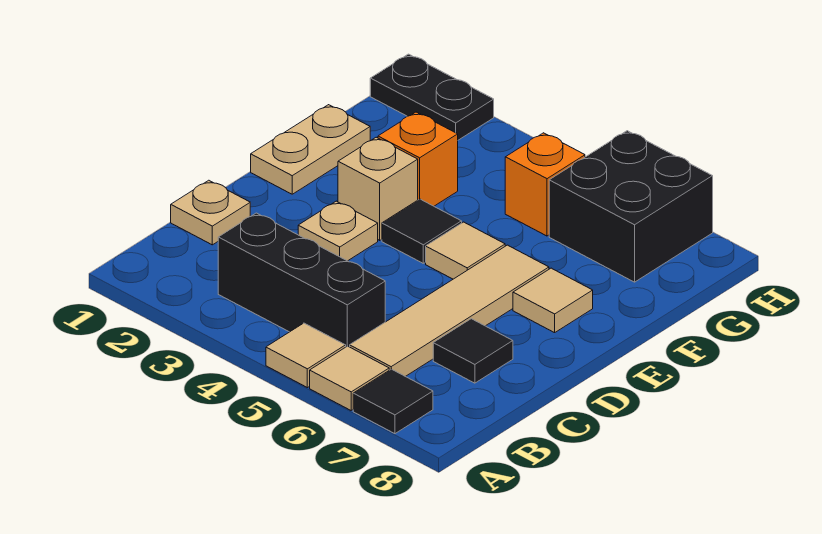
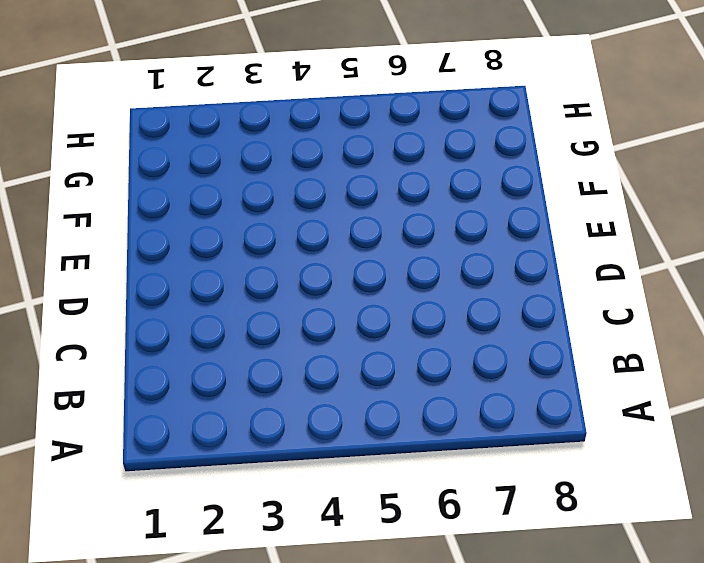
none -> tan tile A5 level 1
none -> tan tile A6 level 1
none -> black tile A7 level 1

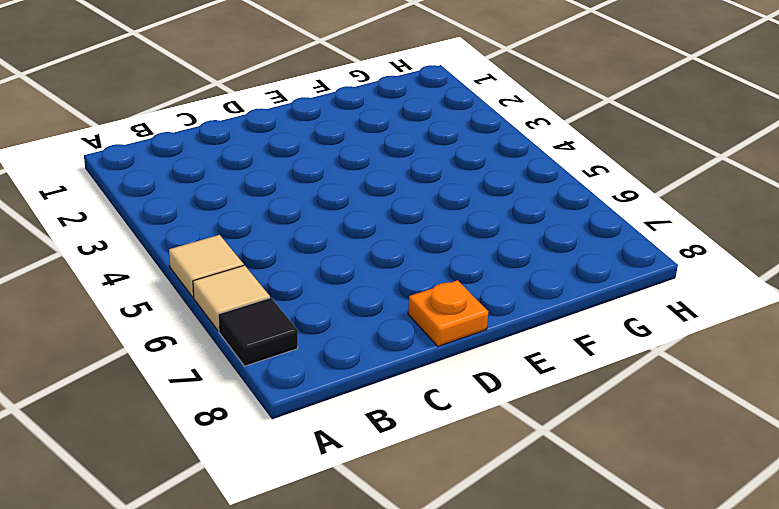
orange plate D8 level 1 -> none
none -> black brick B3:B5 level 1
none -> tan tile B6:E6 level 1
none -> tan plate C1 level 1

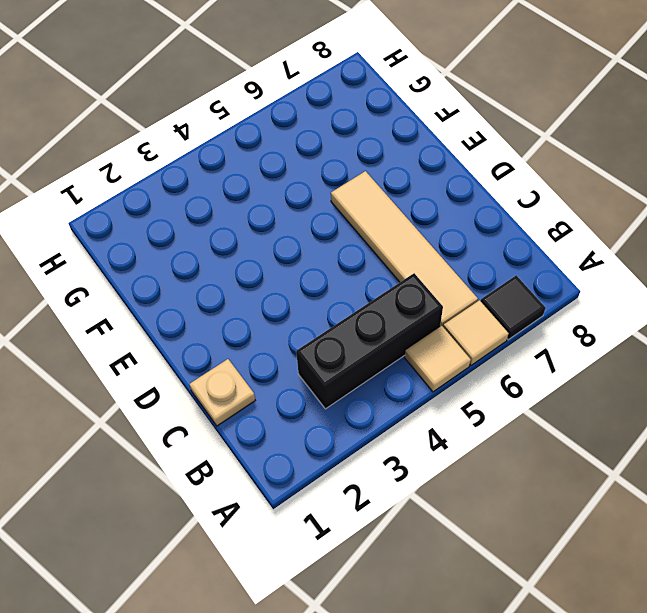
none -> black tile C7 level 1
none -> tan plate D3 level 1
none -> tan plate E1:F1 level 1

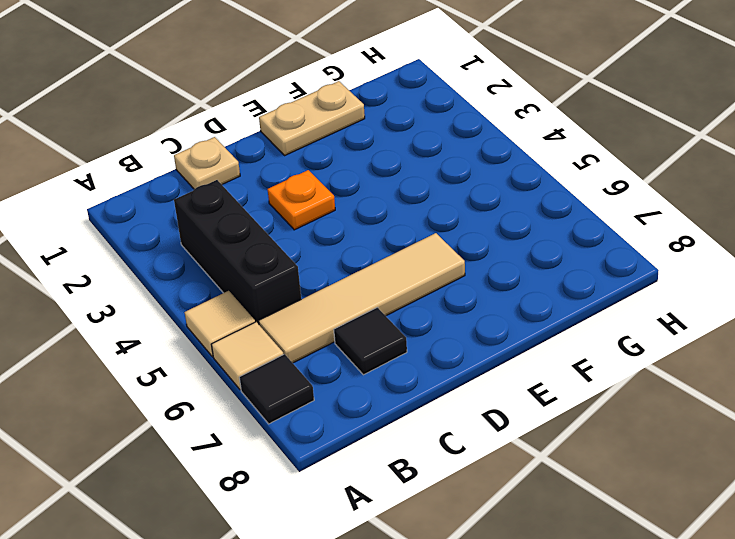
orange plate D3 level 1 -> tan plate D3 level 1
none -> tan brick E3 level 1
none -> black tile E4 level 1
none -> tan tile E5 level 1

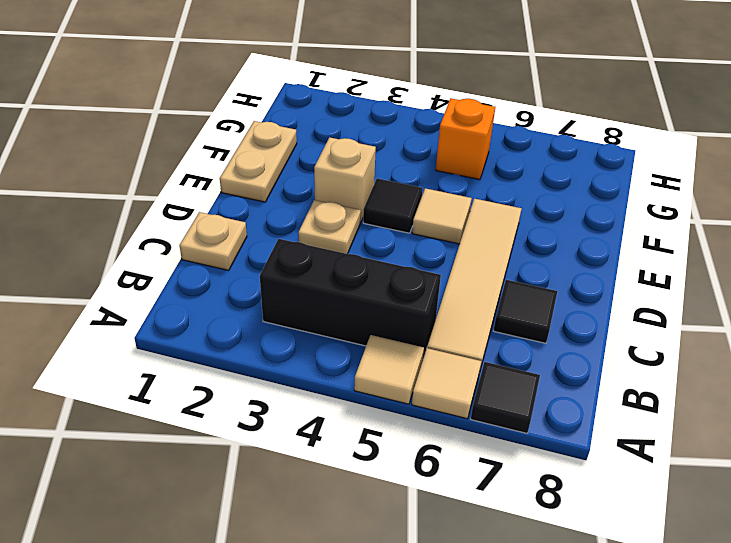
none -> tan tile E7 level 1
none -> orange brick F3 level 1
none -> black brick G6:H7 level 1

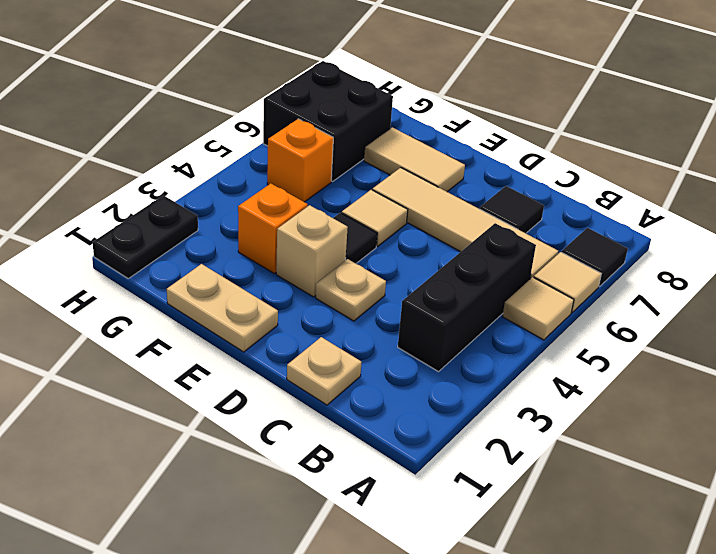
tan tile E7:F7 level 1 -> tan tile E7 level 1

